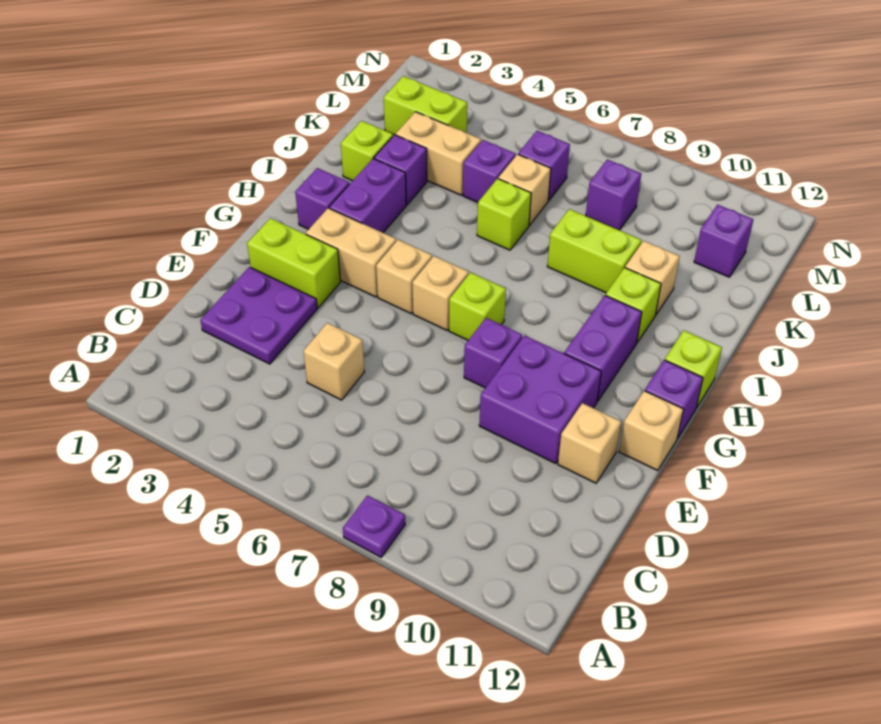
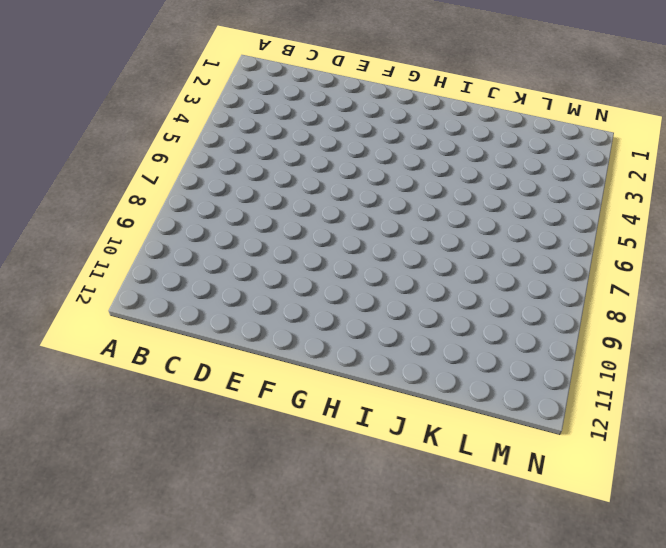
none -> purple plate A8 level 1
none -> purple plate D2:E3 level 1
none -> tan brick D5 level 1
none -> purple brick E9:F10 level 1

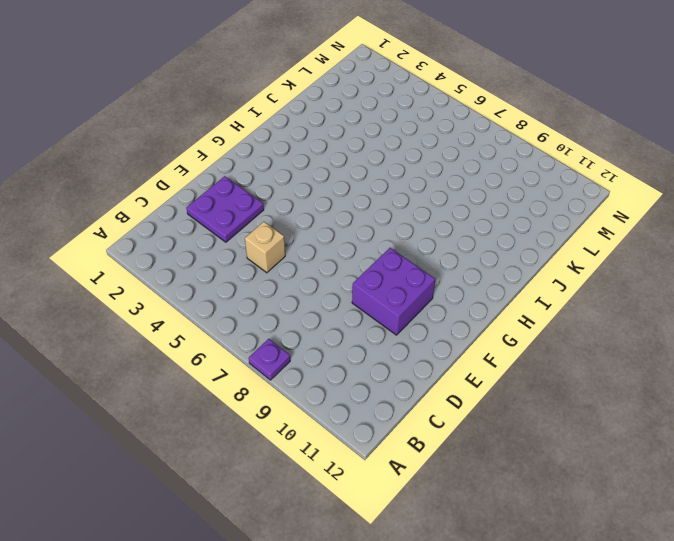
none -> tan brick E11 level 1
none -> lime brick F2:F3 level 1
none -> purple brick F8 level 1
none -> tan brick F12 level 1

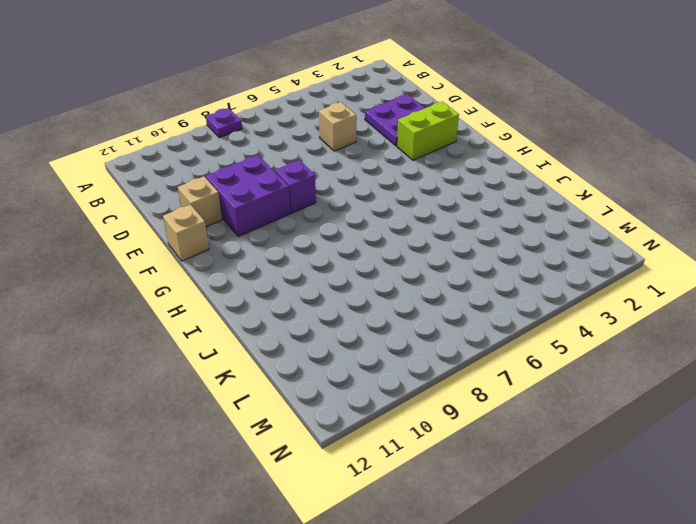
none -> tan brick G3:G4 level 1
none -> tan brick G5 level 1
none -> tan brick G6 level 1
none -> lime brick G7 level 1

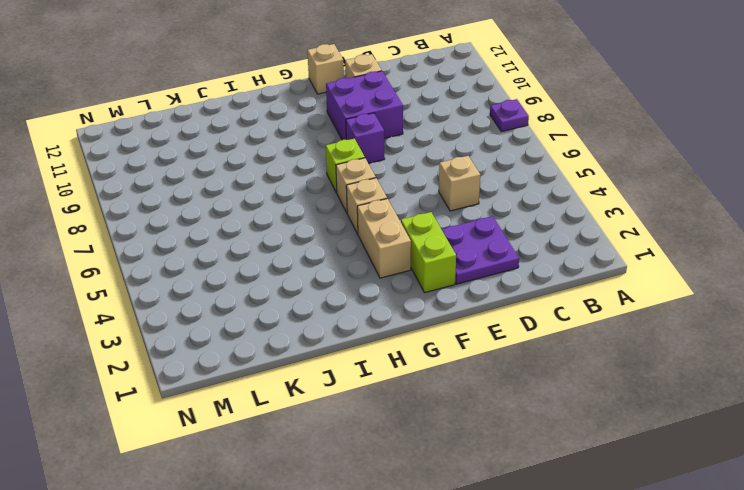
none -> purple brick G10:H10 level 1
none -> purple brick G12 level 1
none -> purple brick H2 level 1
none -> purple brick H3:I3 level 1

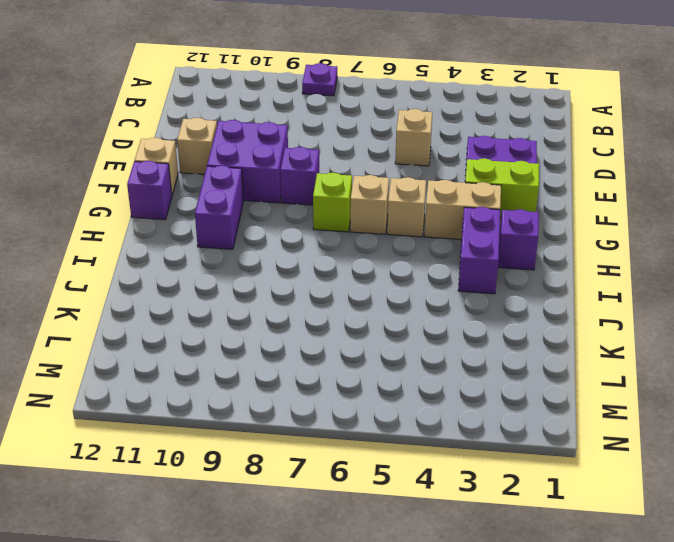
none -> lime brick H12 level 1
none -> lime brick I10 level 1
none -> lime brick J2 level 1
none -> purple brick J3 level 1

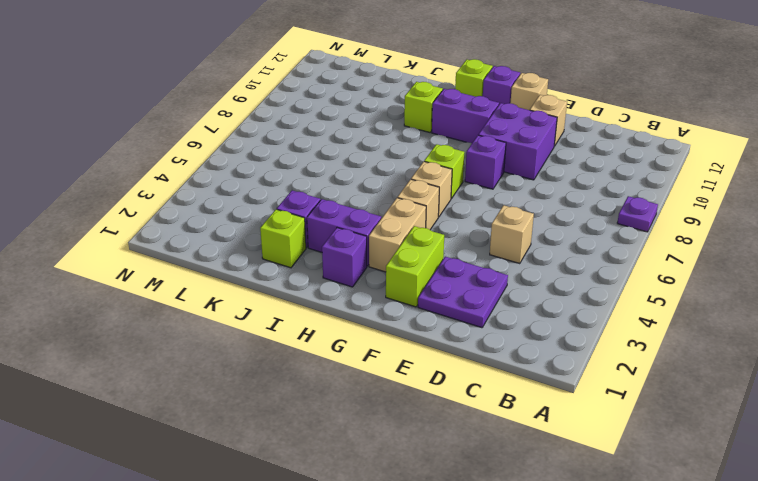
none -> lime brick J6 level 1
none -> lime brick J8:J9 level 1
none -> tan brick J10 level 1
none -> tan brick K3:K4 level 1

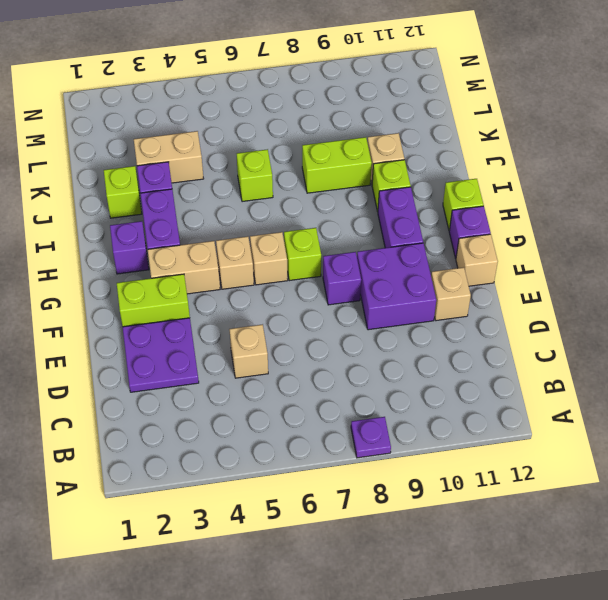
none -> purple brick K5 level 1
none -> tan brick K6 level 1
none -> lime brick L2:L3 level 1
none -> purple brick L6 level 1

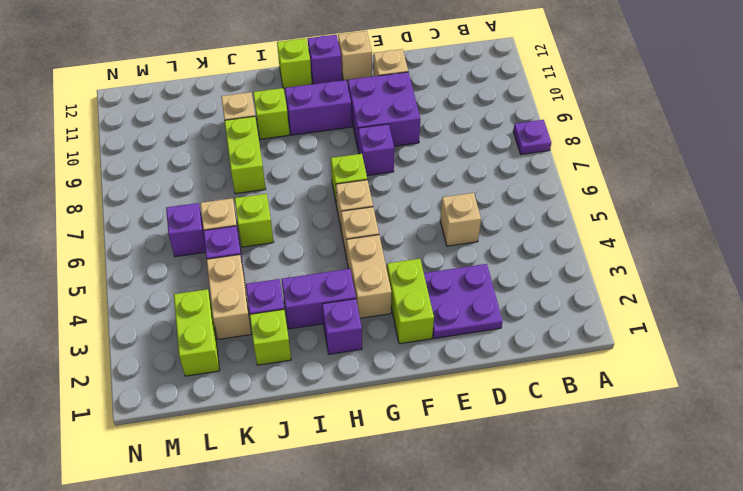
none -> purple brick L8 level 1
none -> purple brick L11 level 1

